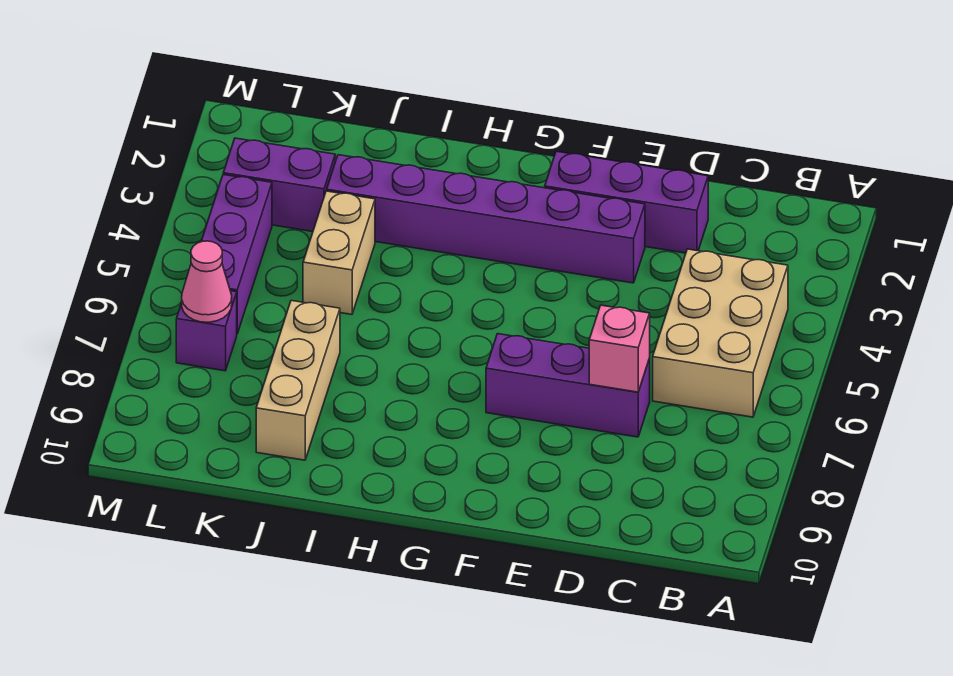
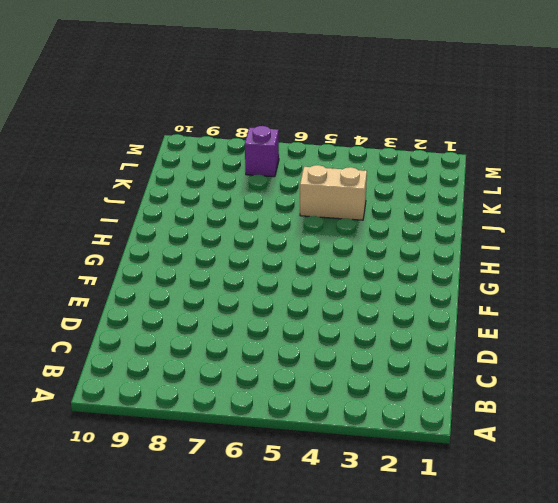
none -> tan brick B4:C6 level 1
none -> purple brick D2:F2 level 1

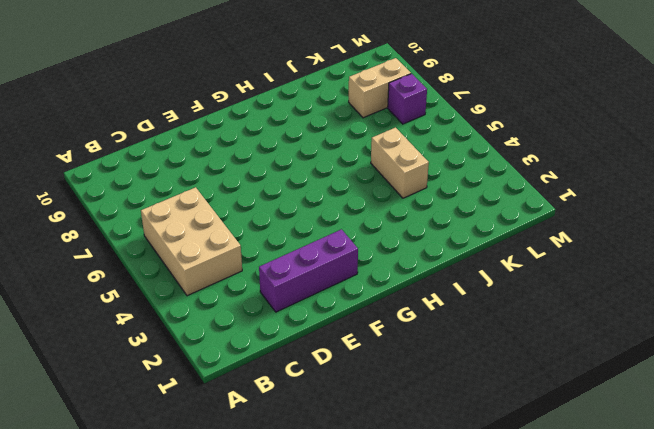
tan brick K8:L8 level 1 -> none
none -> purple brick D7:F7 level 1
none -> purple brick E3:J3 level 1

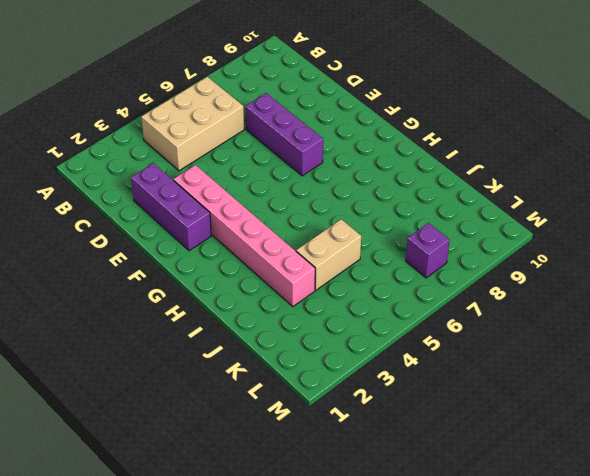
pink brick E3:J3 level 1 -> purple brick E3:J3 level 1
none -> tan brick J7:J9 level 1
none -> purple brick K3:L3 level 1

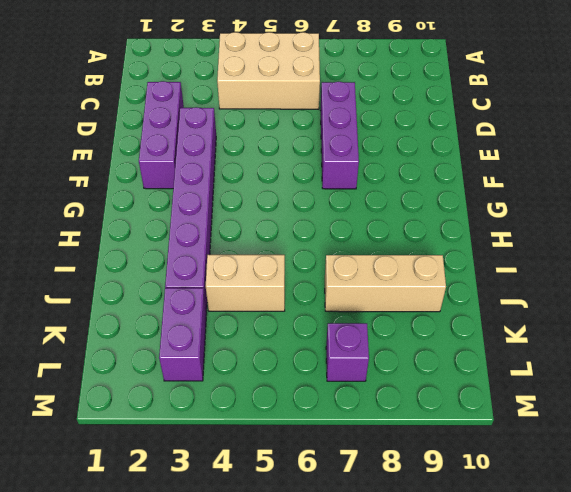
none -> purple brick L4:L6 level 1
none -> pink brick D7 level 2

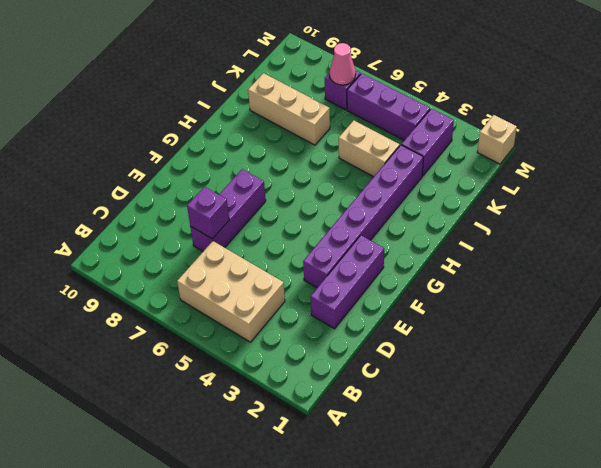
purple brick D7 level 2 -> pink brick D7 level 2
tan brick M1 level 1 -> none

